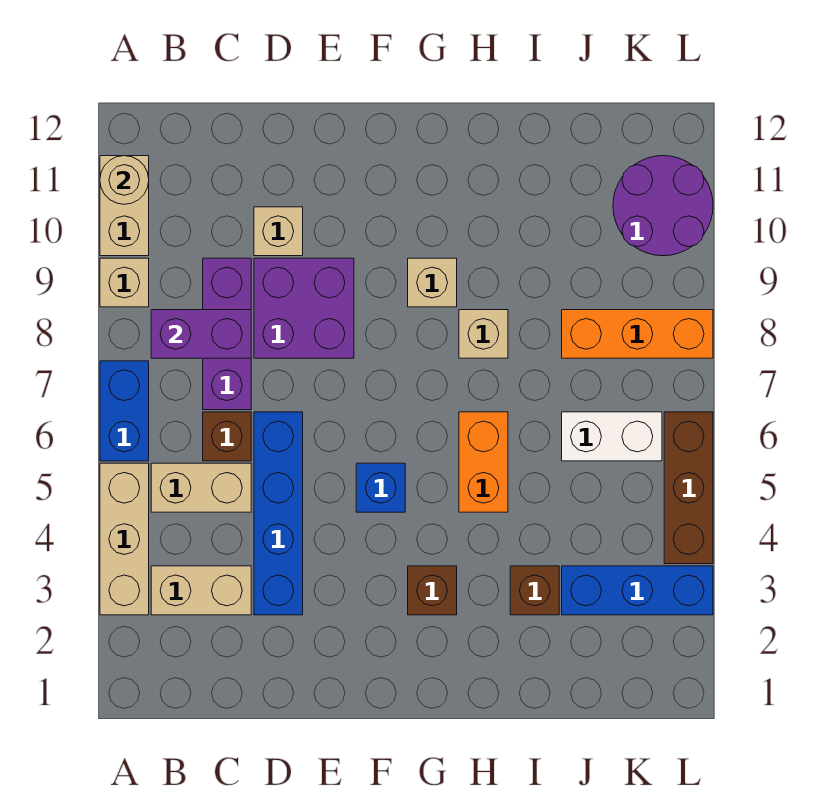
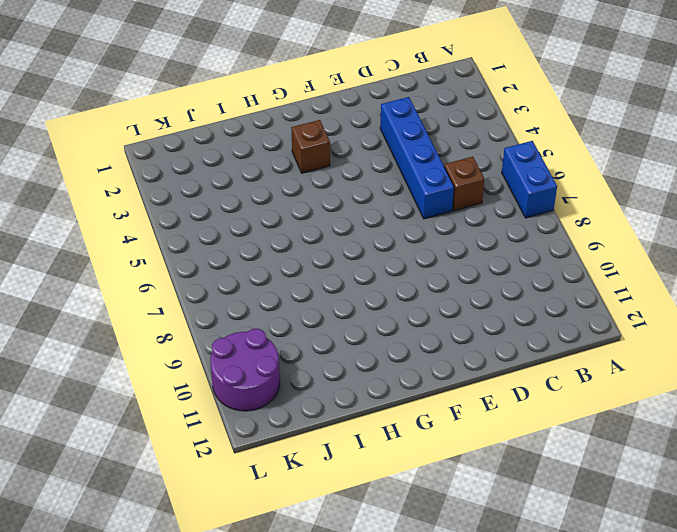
none -> tan brick A3:A5 level 1
none -> tan brick A9 level 1
none -> tan brick A10:A11 level 1

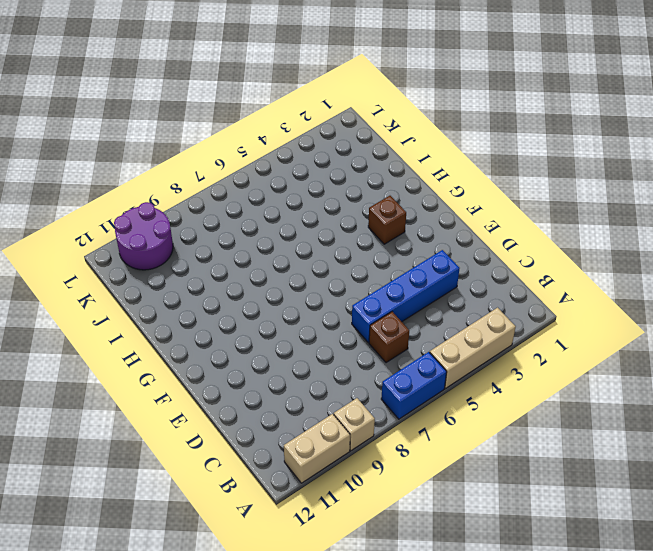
none -> tan brick B3:C3 level 1
none -> tan brick B5:C5 level 1
none -> purple brick C7:C9 level 1

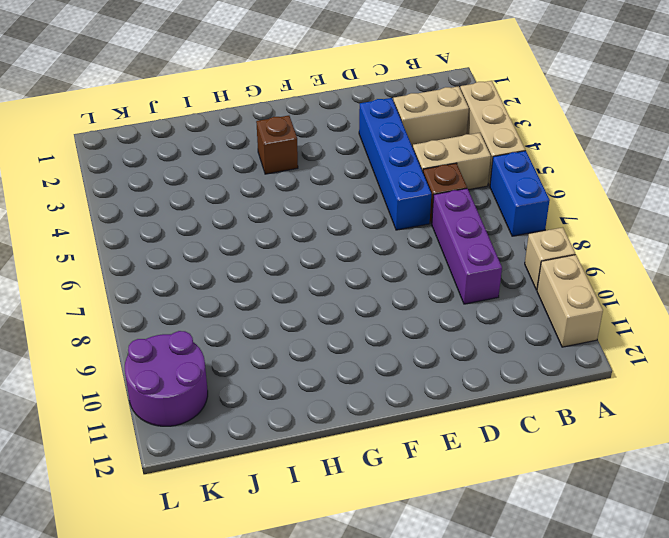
none -> purple brick D8:E9 level 1
none -> tan brick D10 level 1
none -> blue brick F5 level 1

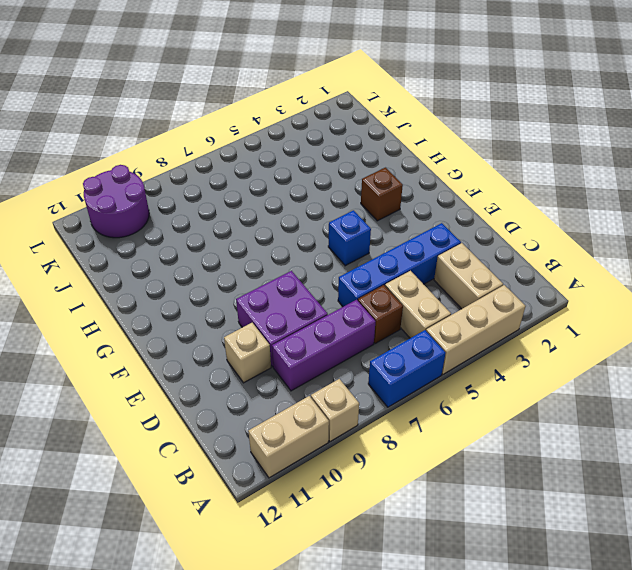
none -> tan brick G9 level 1
none -> orange brick H5:H6 level 1
none -> tan brick H8 level 1

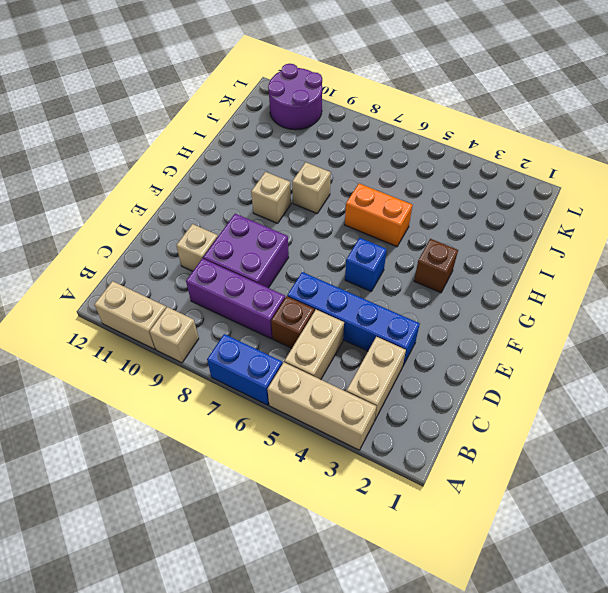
none -> brown brick I3 level 1
none -> blue brick J3:L3 level 1
none -> white brick J6:K6 level 1

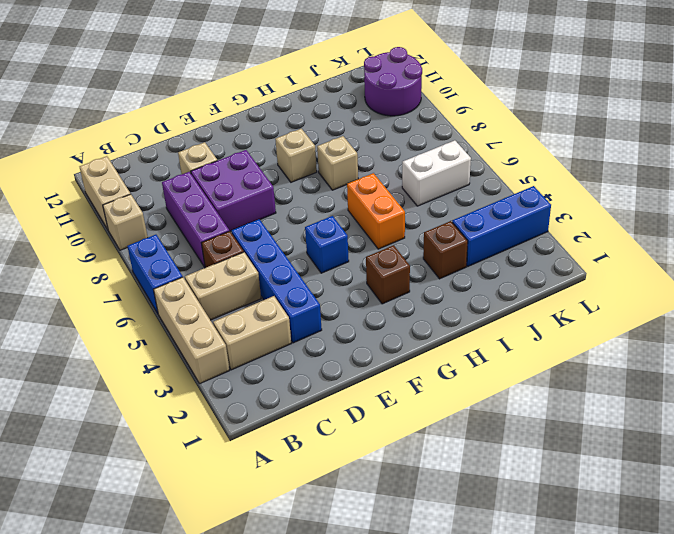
none -> orange brick J8:L8 level 1
none -> brown brick L4:L6 level 1
none -> tan round brick A11 level 2

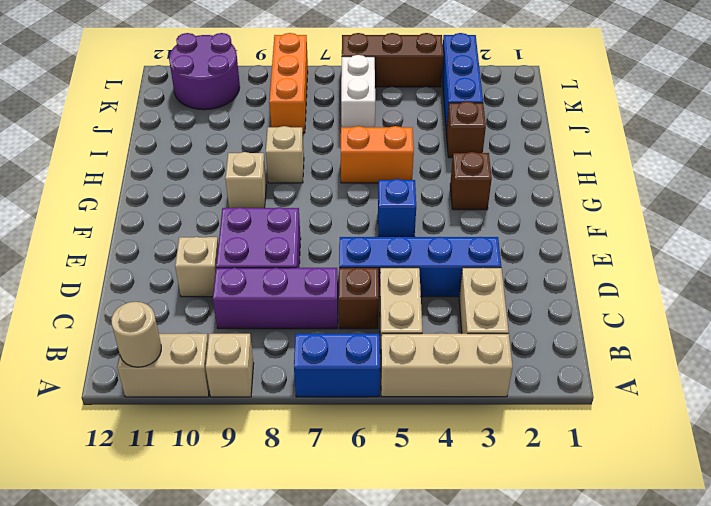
none -> purple brick B8:C8 level 2

